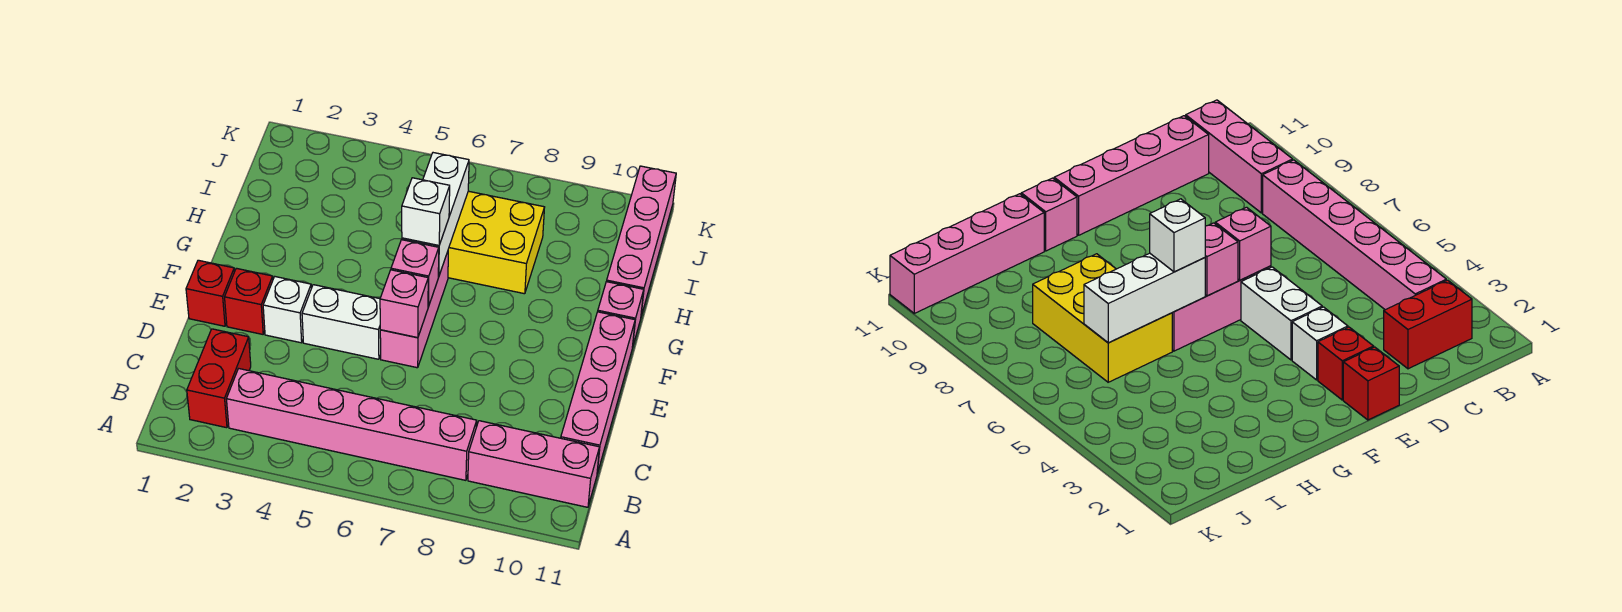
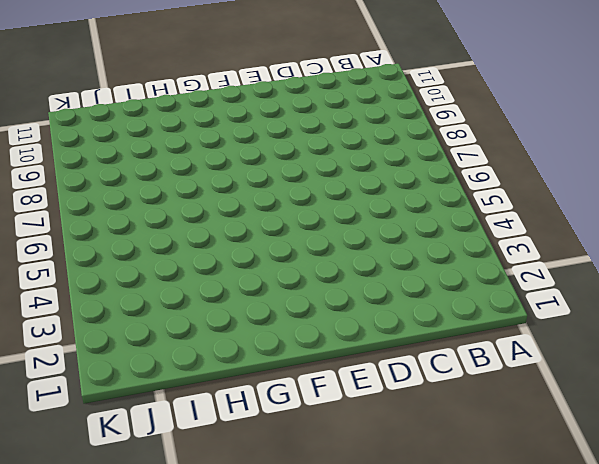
none -> red brick B2:C2 level 1
none -> pink brick B3:B8 level 1
none -> pink brick B9:B11 level 1

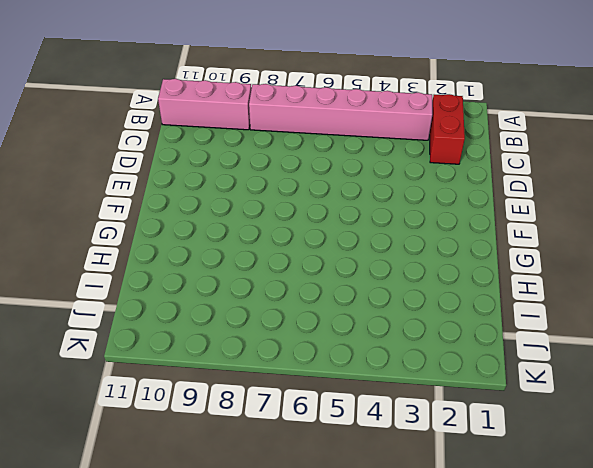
none -> pink brick C11:F11 level 1
none -> red brick E1 level 1
none -> red brick E2 level 1

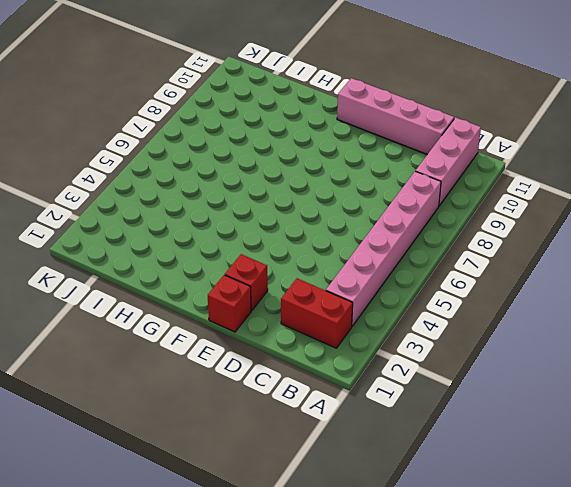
none -> white brick E3 level 1
none -> white brick E4:E5 level 1
none -> pink brick E6:G6 level 1

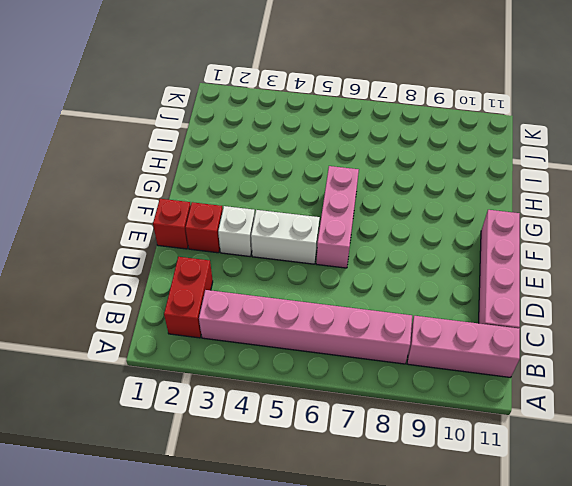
none -> pink brick G11 level 1
none -> yellow brick H6:I8 level 1
none -> pink brick H11:K11 level 1

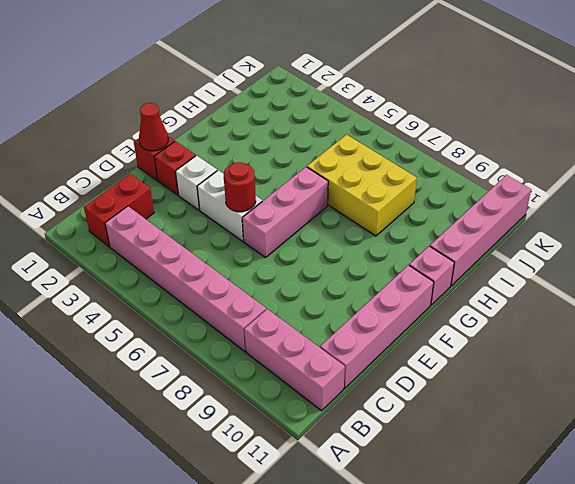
red cone E1 level 2 -> none
red round brick E5 level 2 -> none
none -> pink brick E6 level 2
none -> pink brick F6 level 2
none -> white brick G6:I6 level 2

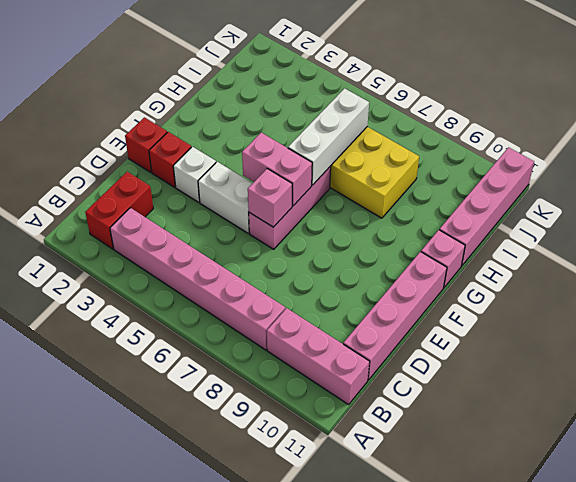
pink brick F5:F6 level 2 -> pink brick F6 level 2
none -> white brick G6 level 3

